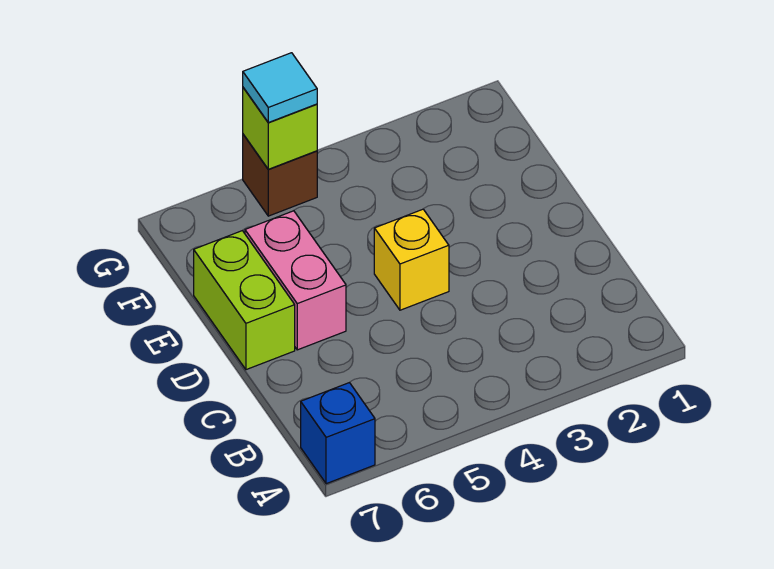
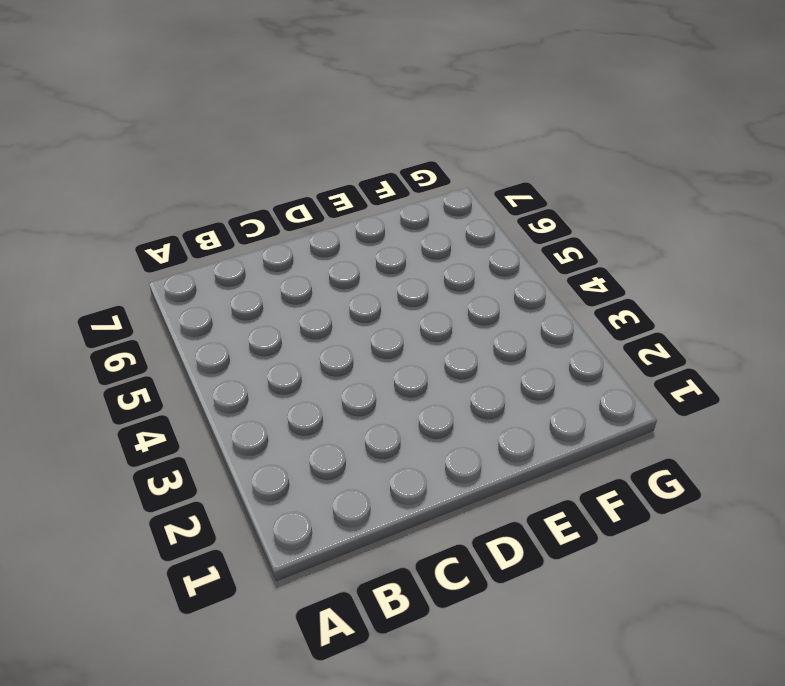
none -> blue brick A7 level 1
none -> yellow brick D4 level 1

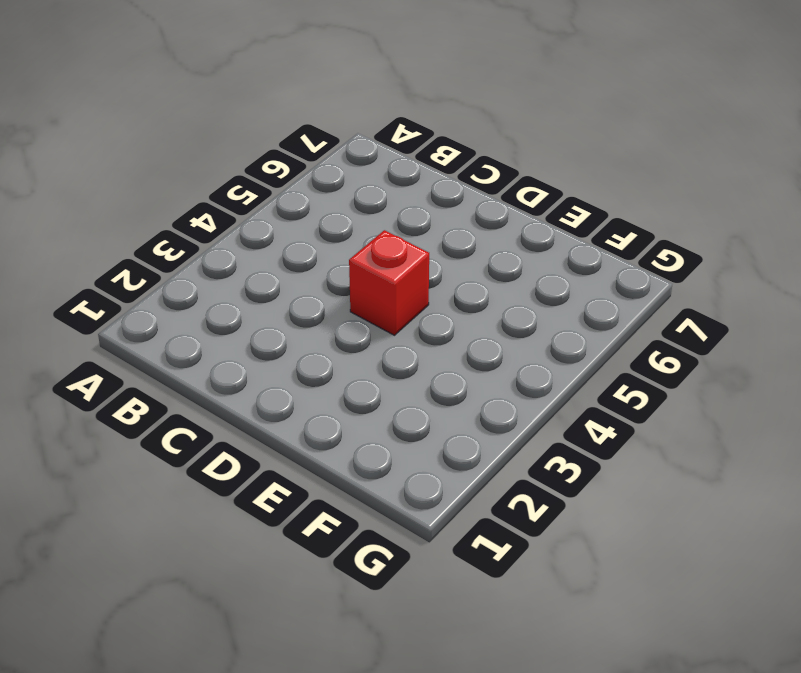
red brick D4 level 1 -> yellow brick D4 level 1
none -> blue brick A7 level 1
none -> pink brick D6:E6 level 1

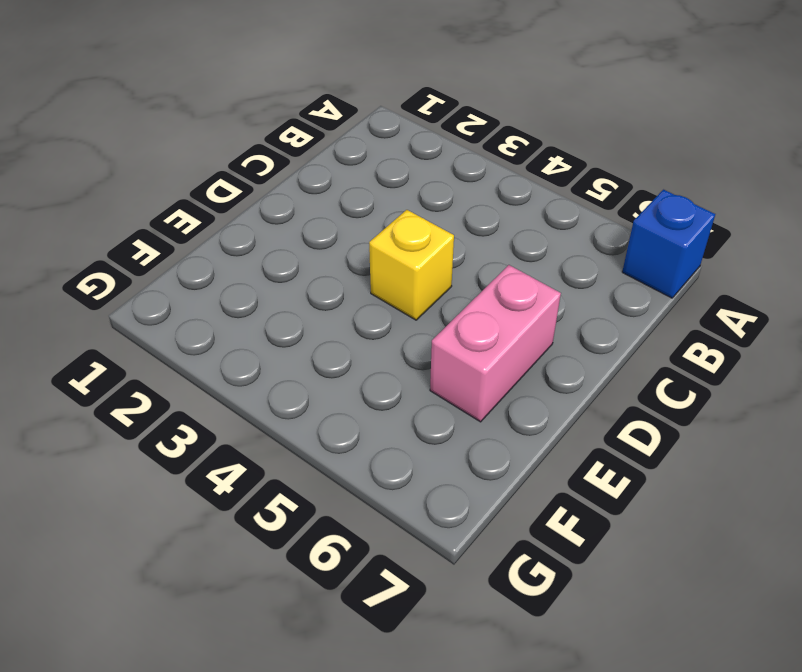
none -> lime brick D7:E7 level 1
none -> brown brick G5 level 1

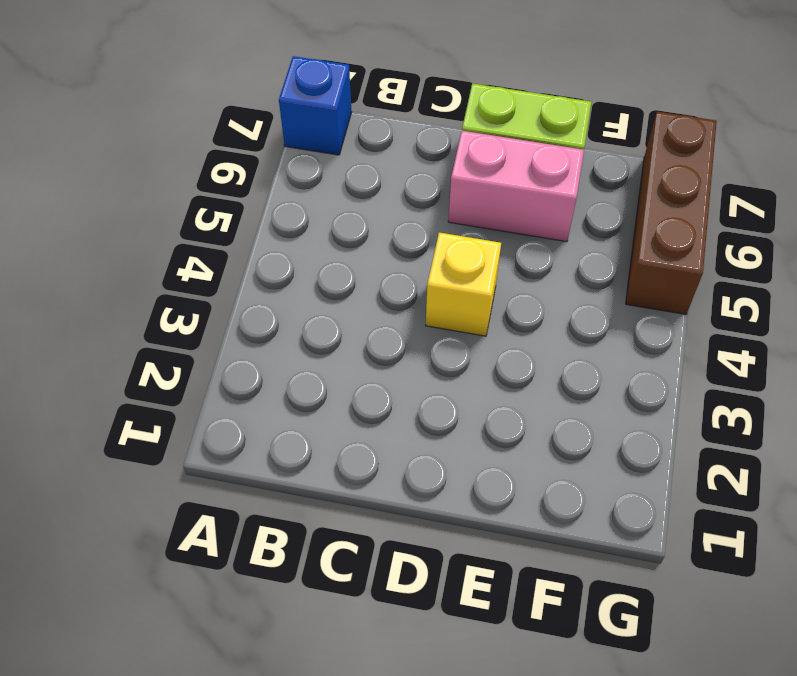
brown brick G5:G7 level 1 -> brown brick G5 level 1
none -> lime brick G5 level 2
none -> cyan tile G5 level 3

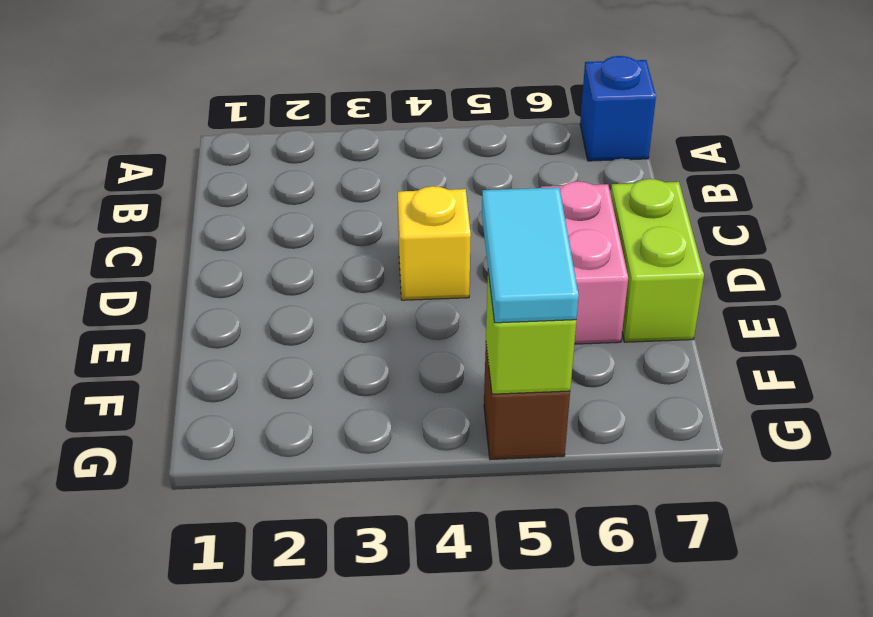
cyan tile F5:G5 level 3 -> cyan tile G5 level 3

